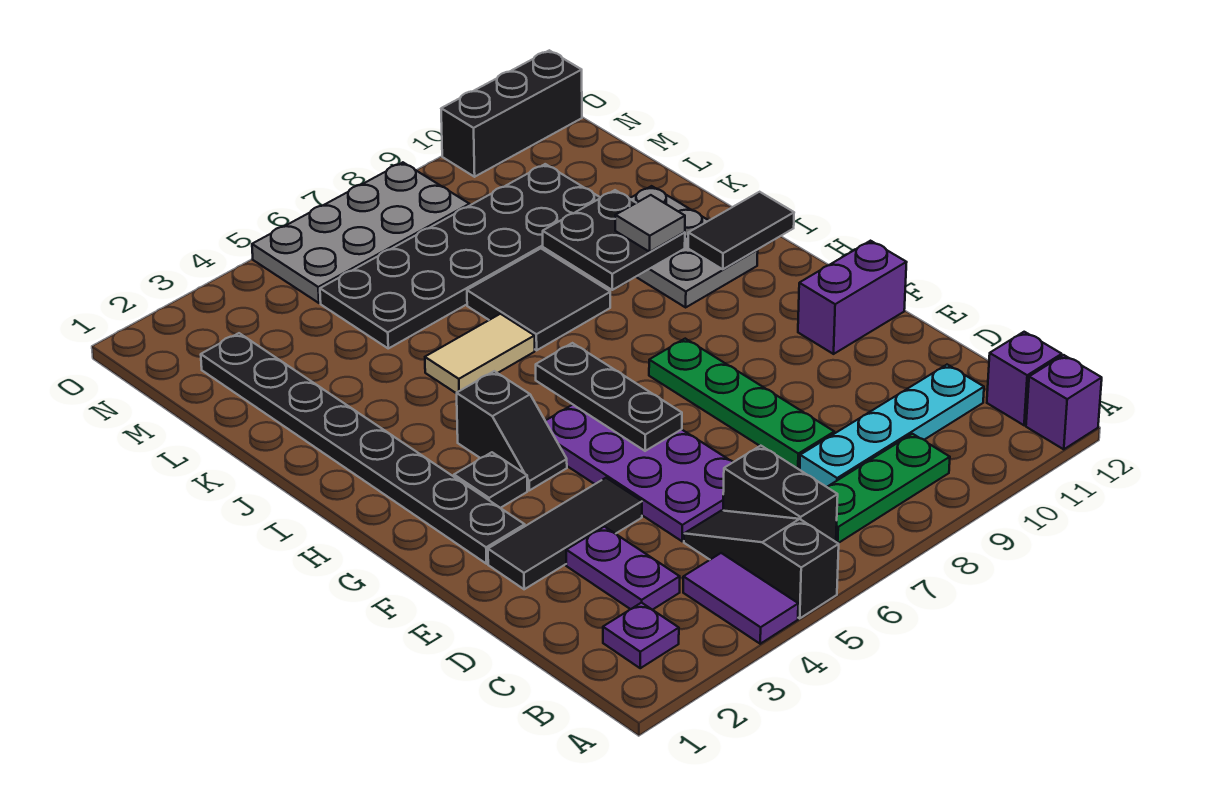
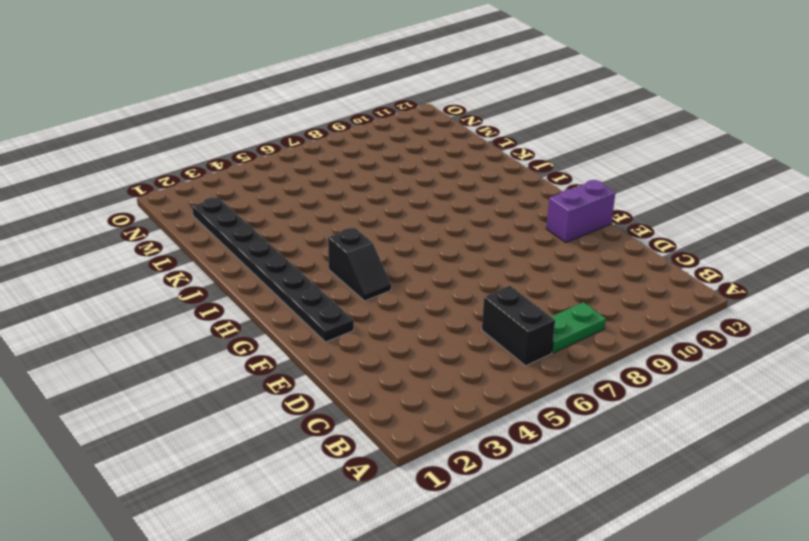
green plate B7:B8 level 1 -> green plate B7:B9 level 1
none -> purple tile A4:B4 level 1
none -> black slope A5:C5 level 1 top A
none -> purple brick A12 level 1

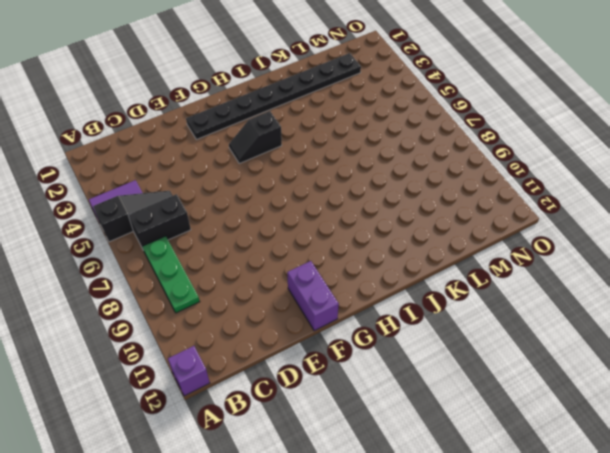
none -> purple plate B2 level 1
none -> purple brick B12 level 1
none -> purple plate C3:D3 level 1

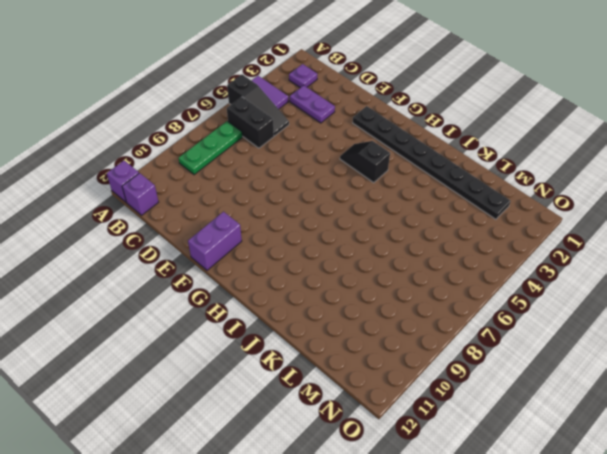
none -> cyan plate C8:C11 level 1
none -> purple plate D5:G6 level 1
none -> green plate D8:G8 level 1

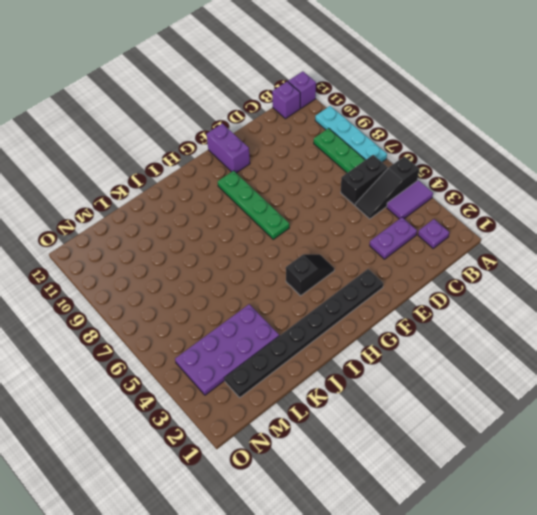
cyan plate A7:A10 level 1 -> cyan plate C8:C11 level 1
green plate G7:G10 level 1 -> green plate D8:G8 level 1
purple plate K3:N4 level 1 -> purple plate D5:G6 level 1
none -> black tile E2:E4 level 1
none -> black plate G3 level 1
none -> grey plate I10:K11 level 1

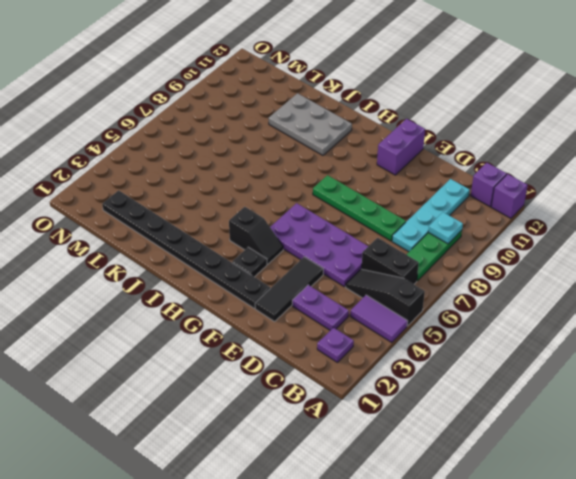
cyan plate B9 level 2 -> none
none -> tan tile J5:J6 level 1
none -> black tile J7:K8 level 1
none -> black plate L5:M10 level 1

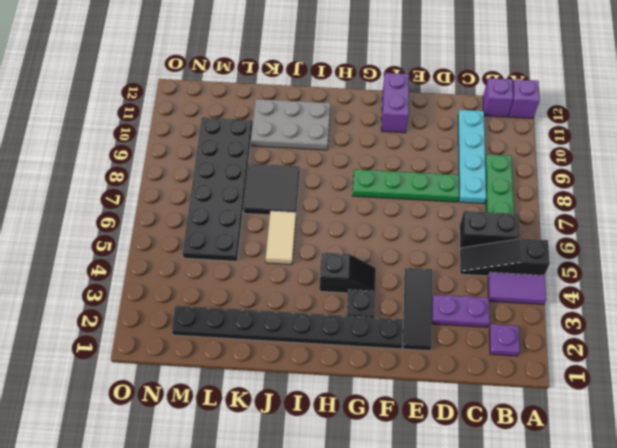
none -> purple plate D5:G6 level 1
none -> grey plate N5:O8 level 1
none -> black brick O10:O12 level 1

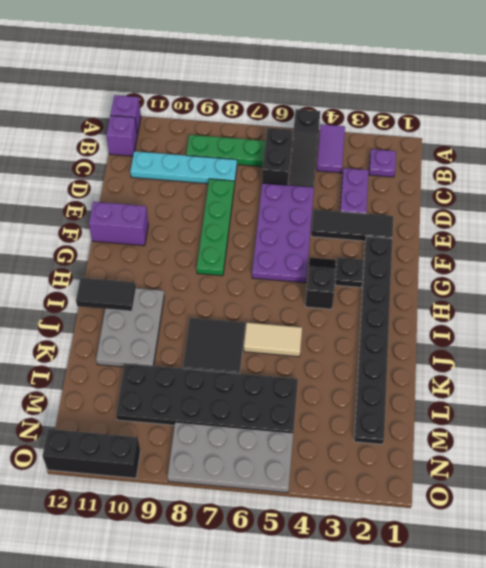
none -> black plate F6:H6 level 2
none -> black plate J9:K10 level 2
none -> grey tile J10 level 3

